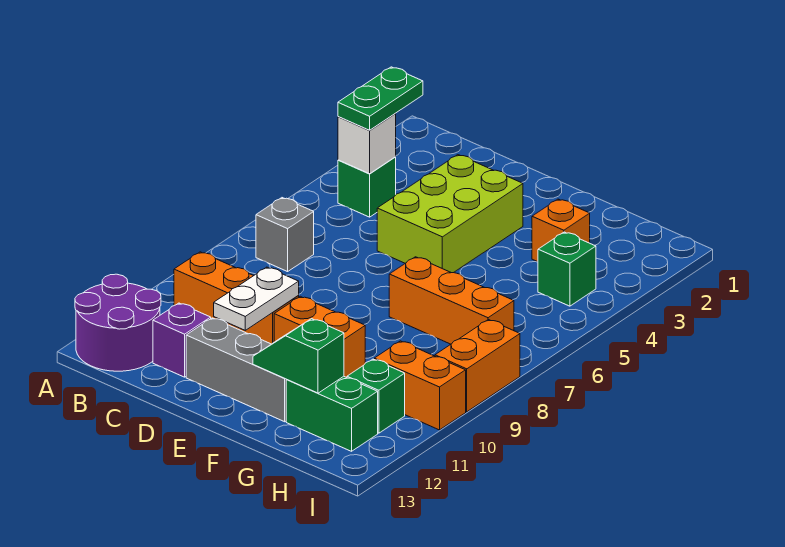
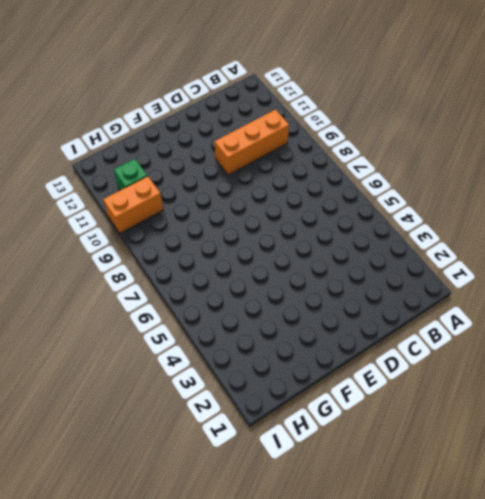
none -> purple round brick A12:B13 level 1
none -> green brick B4 level 1
none -> grey brick B7 level 1

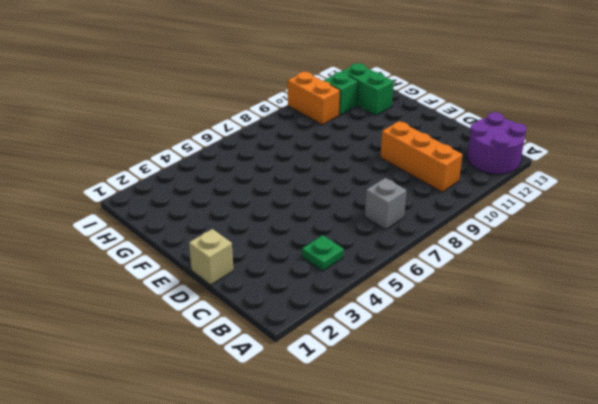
green plate B4 level 1 -> green brick B4 level 1
tan brick D1 level 1 -> none
none -> purple brick C12 level 1
none -> lime brick D3:E5 level 1
none -> grey brick D12:F12 level 1

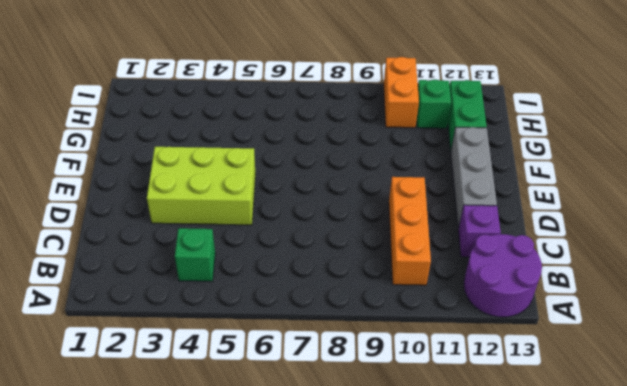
none -> grey brick B7 level 1
none -> orange brick E10:F10 level 1
none -> orange brick F7:H7 level 1

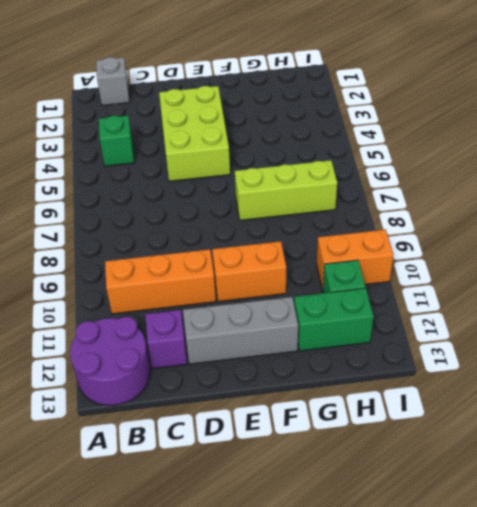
grey brick B1 level 1 -> grey brick B7 level 1
lime brick F7:H7 level 1 -> orange brick F7:H7 level 1
none -> orange brick G3 level 1
none -> green brick H4 level 1
none -> orange brick I8:I9 level 1

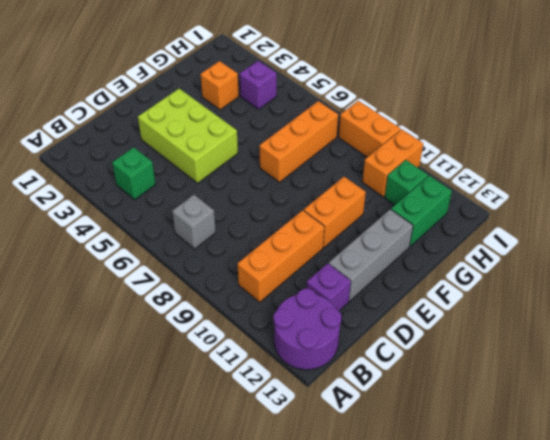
purple brick H4 level 1 -> green brick H4 level 1
none -> white brick B4 level 2
none -> white plate D10:D11 level 2
none -> green slope F12:G12 level 2 top G

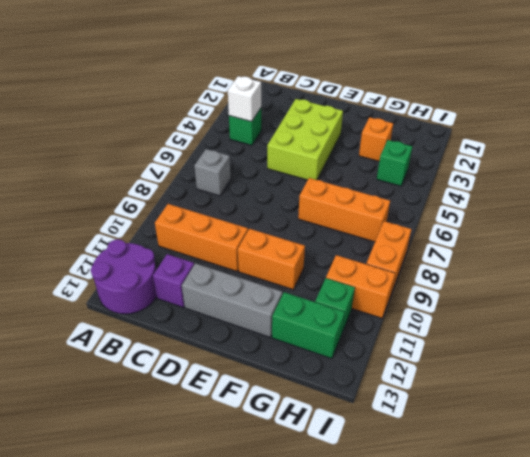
none -> white plate D10:D11 level 2
none -> green slope F12:G12 level 2 top G
none -> green plate B3:B4 level 3

